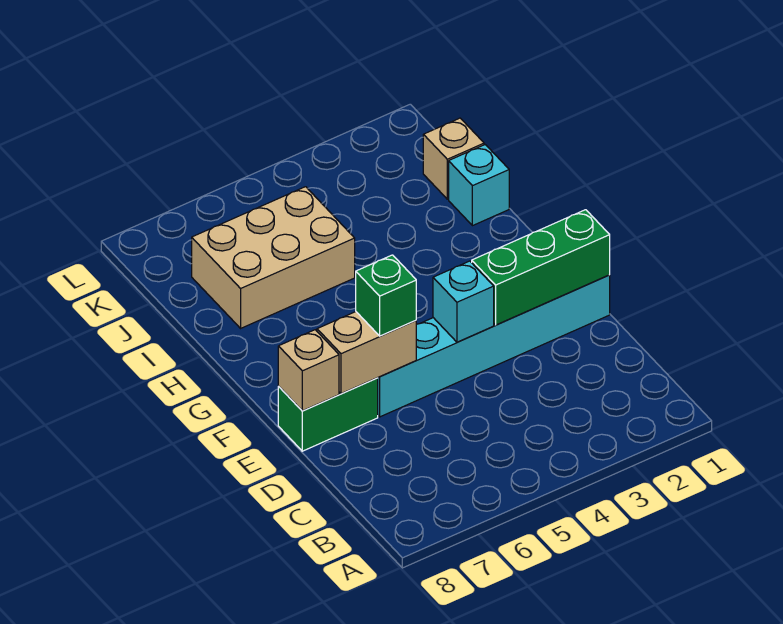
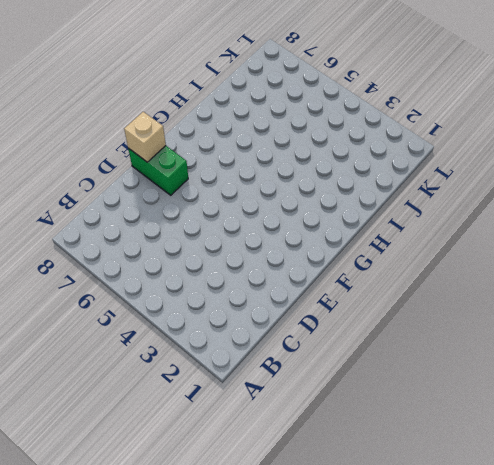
none -> cyan brick E1:E6 level 1
none -> cyan brick I1 level 1

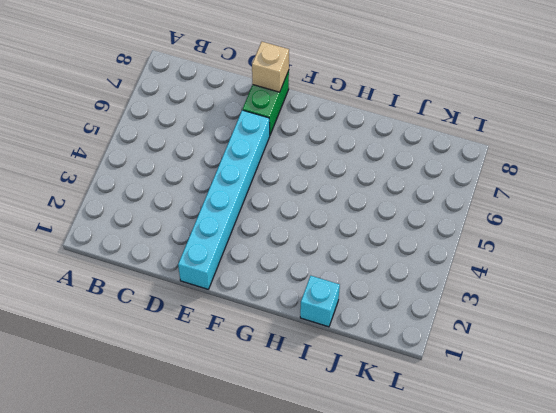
none -> tan brick I5:J7 level 1
none -> tan brick J1 level 1

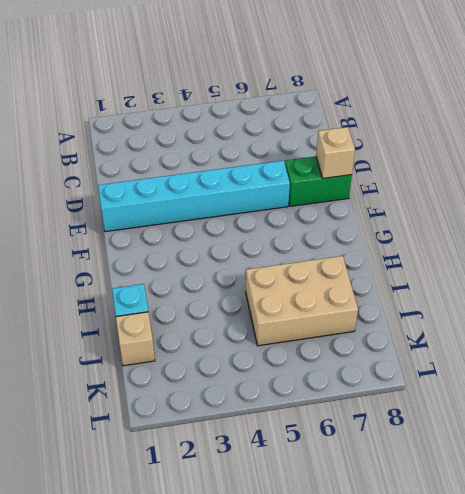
none -> green brick E1:E3 level 2
none -> cyan brick E4 level 2

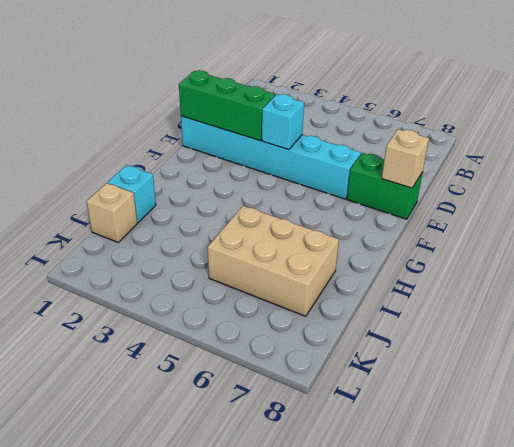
none -> tan brick E6:E7 level 2
none -> green brick E6 level 3

